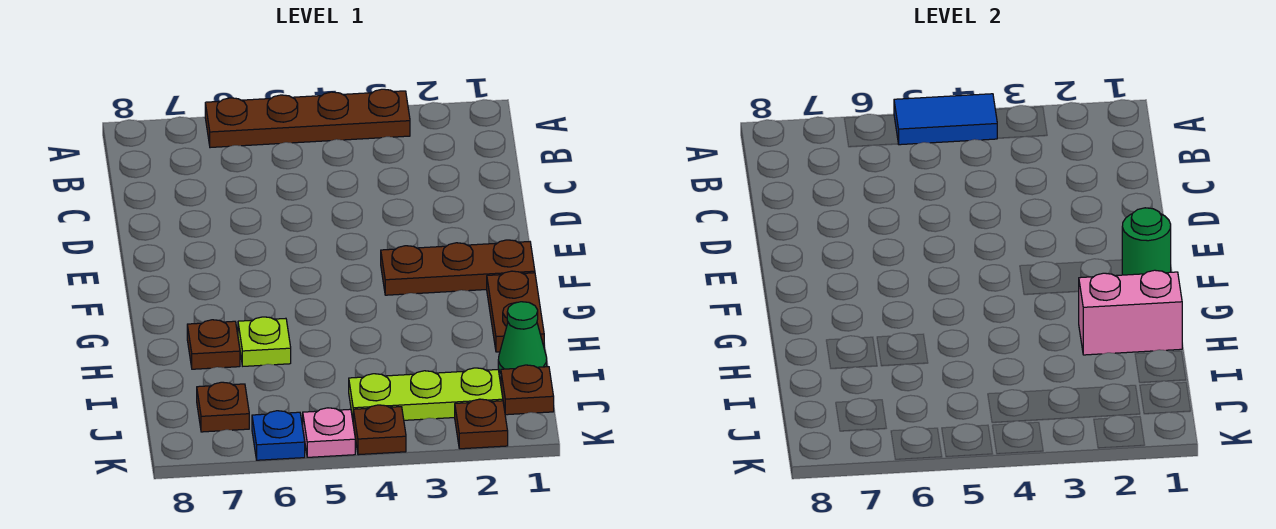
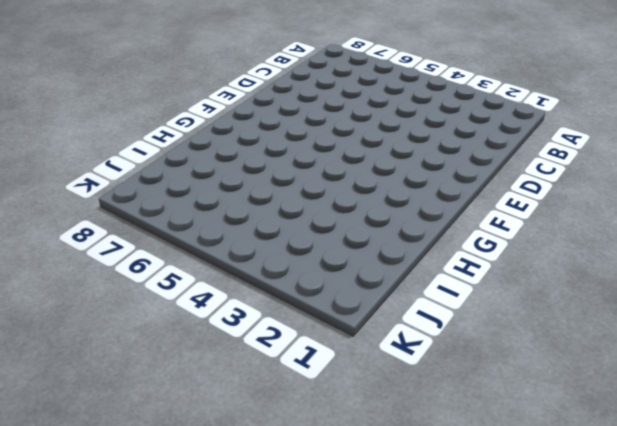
none -> brown plate A3:A6 level 1
none -> brown plate F1:F3 level 1
none -> brown plate G1:H1 level 1

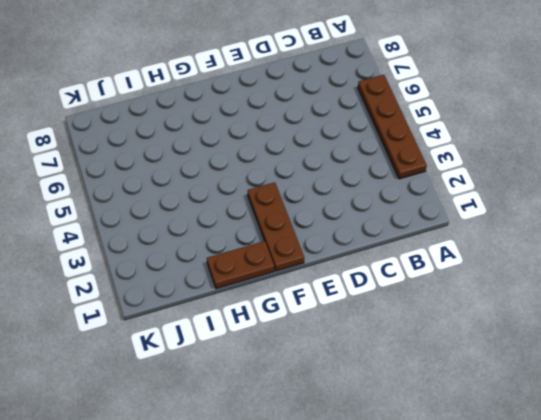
none -> lime plate H6 level 1
none -> brown plate H7 level 1
none -> green cone I1 level 1

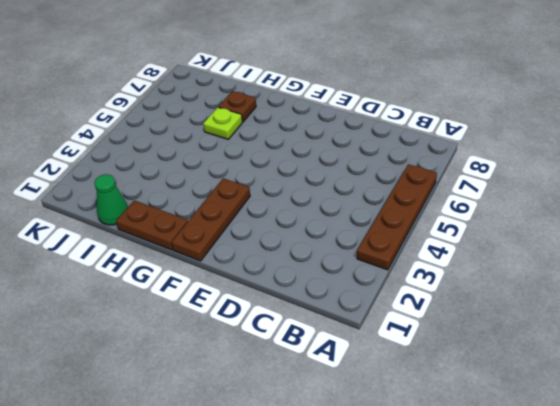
none -> brown plate J1 level 1
none -> lime plate J2:J4 level 1
none -> brown plate J7 level 1

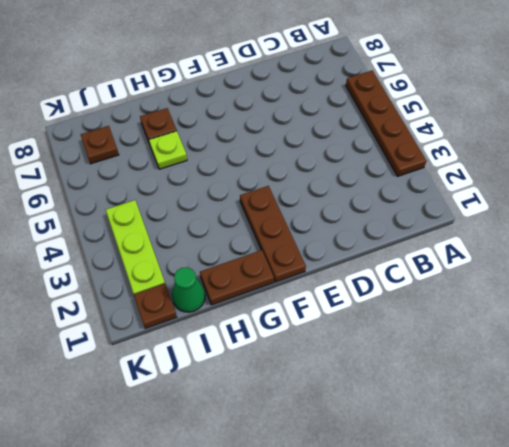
none -> brown plate K2 level 1
none -> brown plate K4 level 1
none -> pink plate K5 level 1

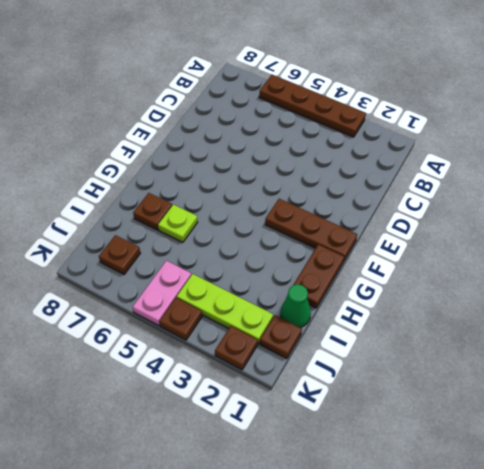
pink plate J5:K5 level 1 -> pink plate K5 level 1
none -> blue plate K6 level 1
none -> blue tile A4:A5 level 2
none -> green round brick F1 level 2

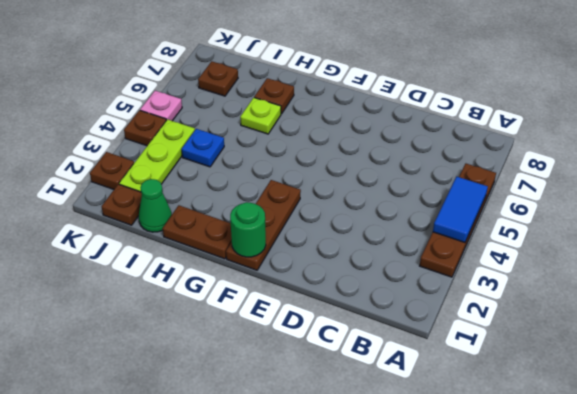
blue plate I4 level 1 -> blue plate K6 level 1
none -> pink brick H1:H2 level 2

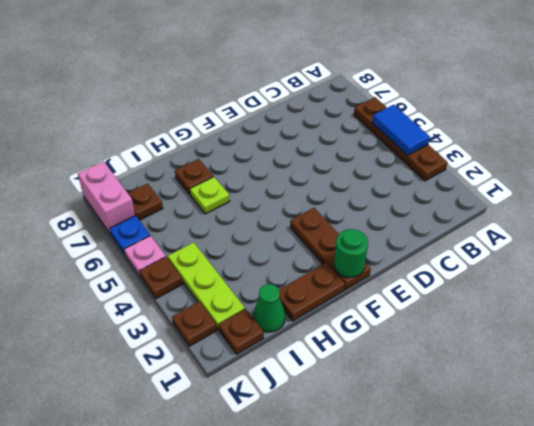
pink brick K7:K8 level 1 -> pink brick H1:H2 level 2

